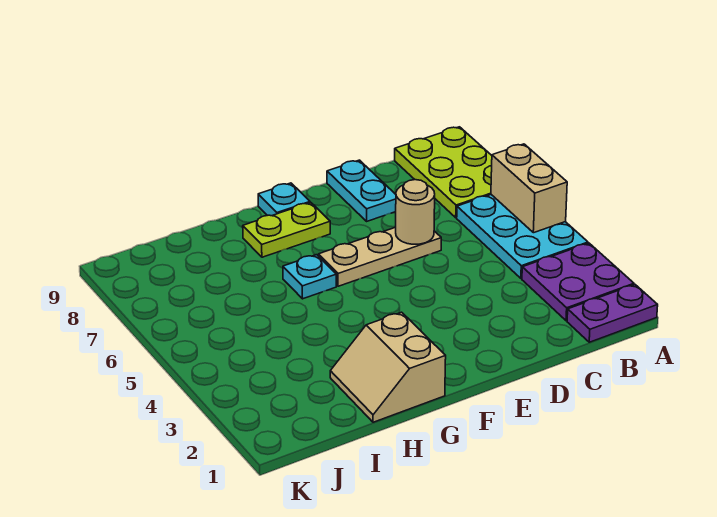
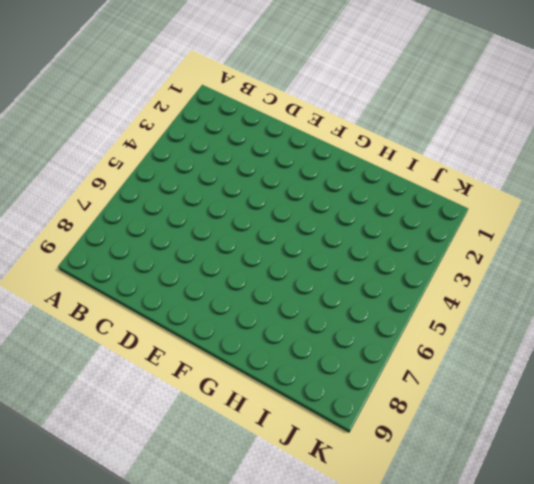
none -> purple plate A1:B1 level 1
none -> purple plate A2:B3 level 1
none -> cyan plate A4:B6 level 1

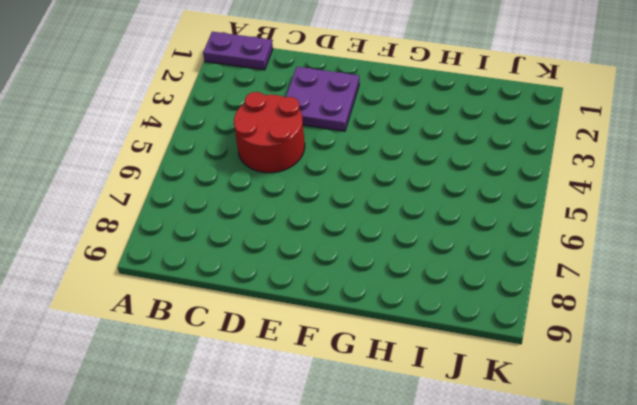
red round brick C4:D5 level 1 -> none
purple plate D2:E3 level 1 -> purple plate A2:B3 level 1
none -> cyan plate A4:B6 level 1
none -> lime plate A7:B9 level 1
none -> tan plate D6:F6 level 1

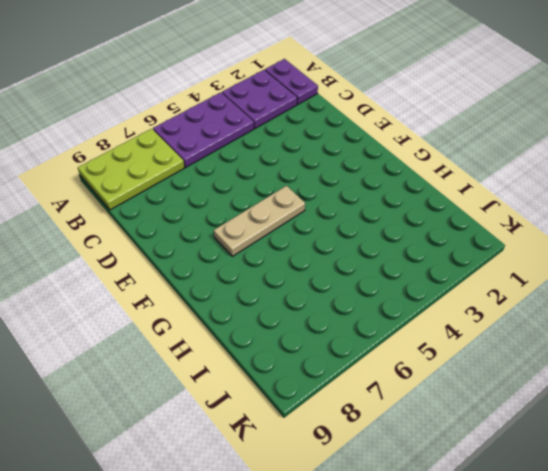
purple plate A4:B6 level 1 -> cyan plate A4:B6 level 1
tan plate F5:F7 level 1 -> tan plate D6:F6 level 1
none -> cyan plate D8:D9 level 1
none -> lime plate F8:G8 level 1
none -> cyan plate F9 level 1

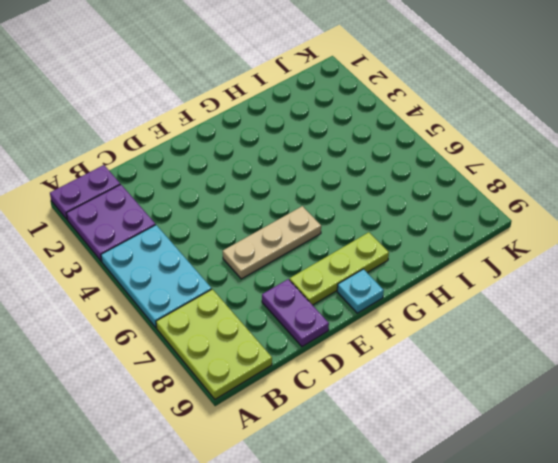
purple plate D8:D9 level 1 -> cyan plate D8:D9 level 1
lime plate E8:G8 level 1 -> lime plate F8:G8 level 1
none -> tan slope G1:H2 level 1 top G
none -> cyan plate G6 level 1
none -> tan brick A5:A6 level 2

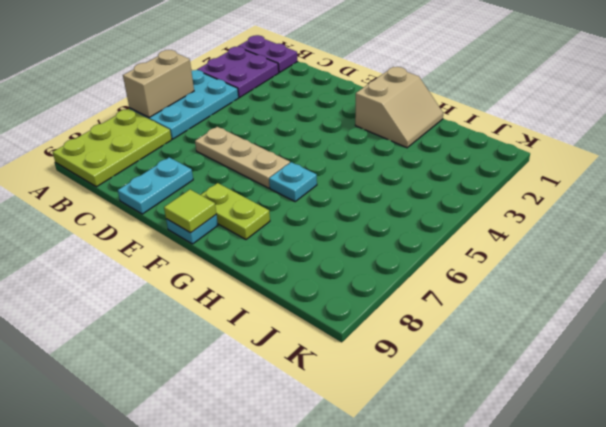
lime tile F9 level 2 -> none
none -> tan round brick D6 level 2

